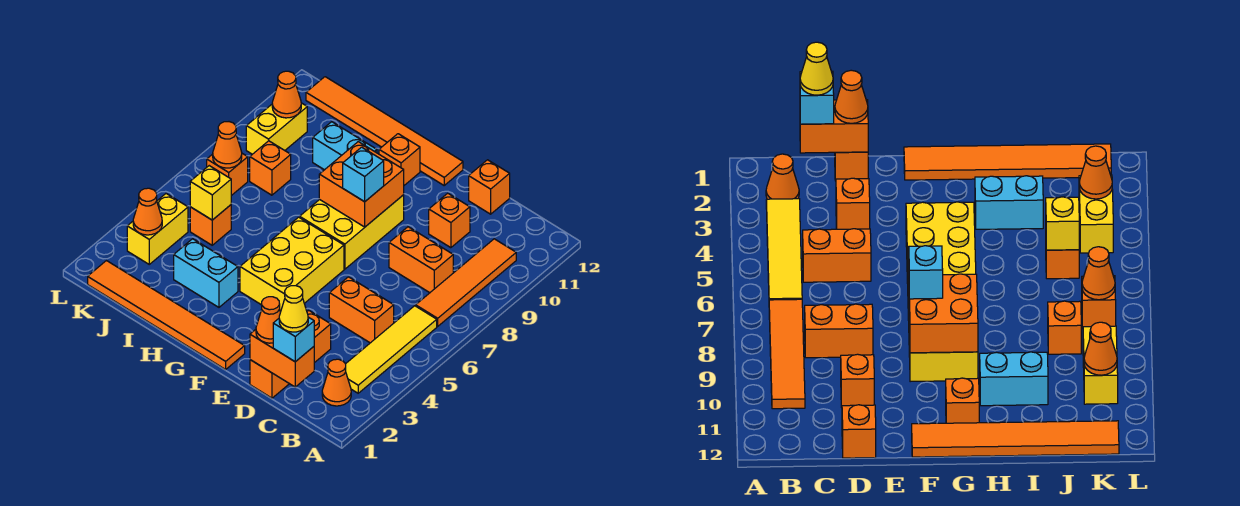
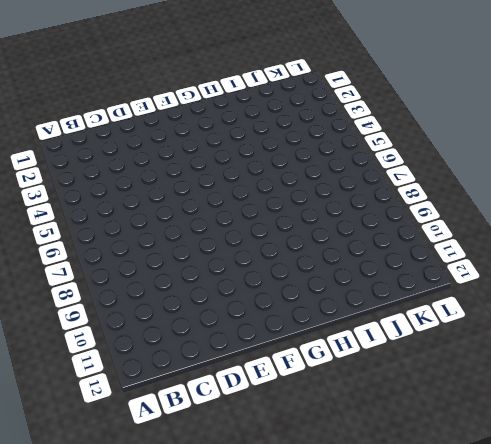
none -> orange cone B2 level 1
none -> yellow tile B3:B6 level 1
none -> orange tile B7:B10 level 1
none -> orange brick C5:D5 level 1

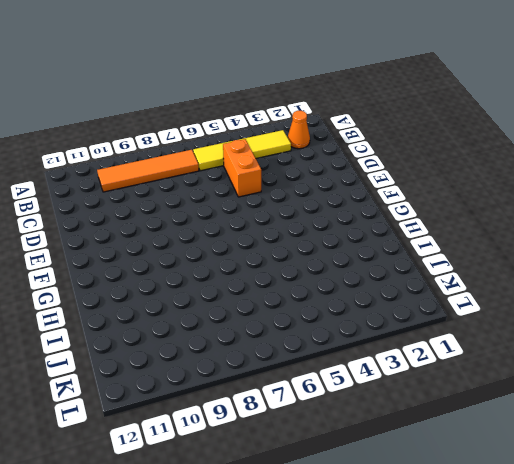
none -> orange brick C8:D8 level 1
none -> orange brick D1 level 1
none -> orange brick D3 level 1
none -> orange brick D10 level 1

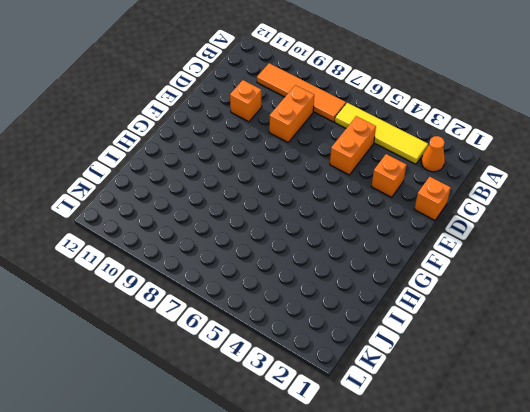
none -> orange brick D12 level 1
none -> orange tile F1:K1 level 1
none -> yellow brick F4:G6 level 1
none -> yellow brick F7:G9 level 1

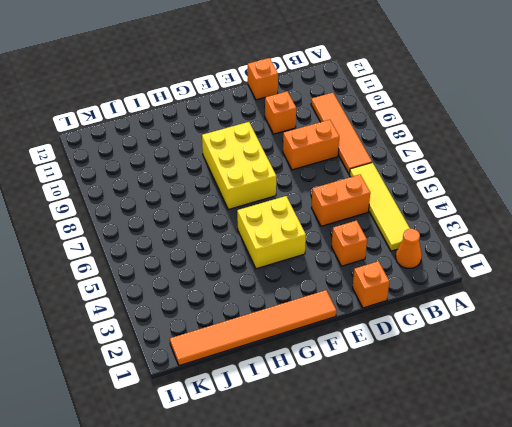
yellow brick F4:G5 level 1 -> yellow brick F4:G6 level 1
none -> orange tile F12:K12 level 1
none -> orange brick G11 level 1
none -> cyan brick H3:I3 level 1
none -> cyan brick H10:I10 level 1

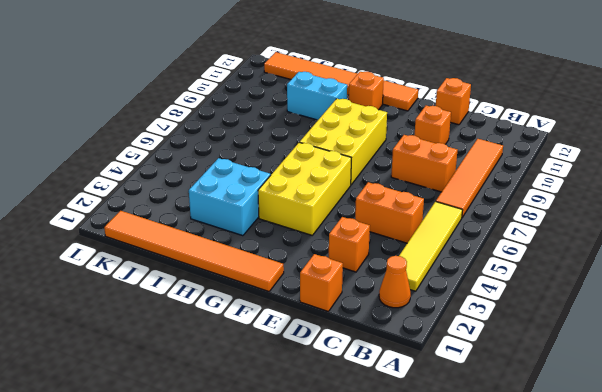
cyan brick H3:I4 level 1 -> cyan brick H3:I3 level 1
none -> orange brick J5 level 1
none -> orange brick J8 level 1
none -> yellow brick K3:K4 level 1
none -> orange brick K7 level 1

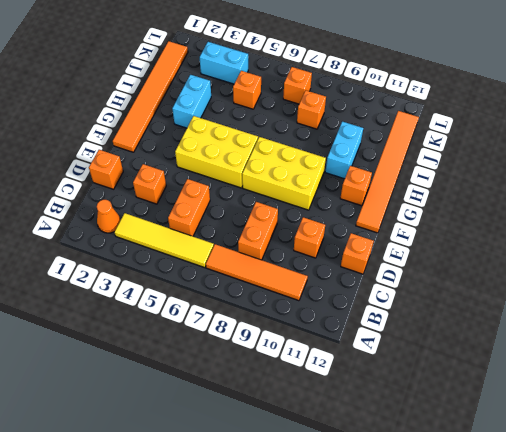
cyan brick K3:K4 level 1 -> yellow brick K3:K4 level 1
none -> yellow brick K9:K10 level 1
none -> orange brick C1:D1 level 2
none -> orange brick F8:G9 level 2
none -> yellow brick J5 level 2

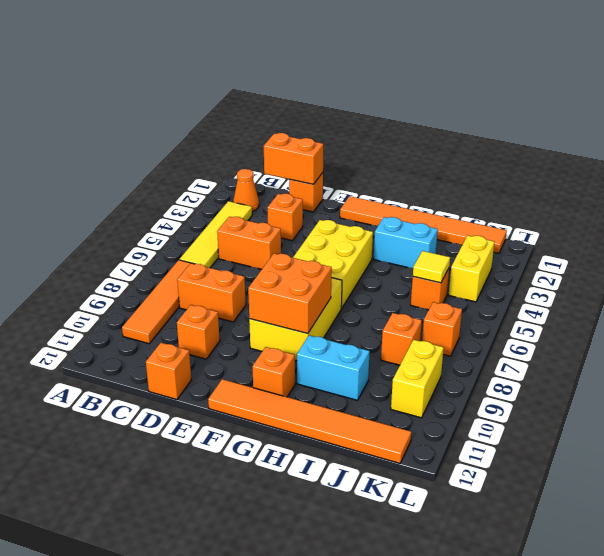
yellow tile J5 level 2 -> yellow brick J5 level 2
none -> orange cone K3 level 2
none -> orange cone K7 level 2
none -> orange cone K10 level 2
none -> cyan brick C1 level 3

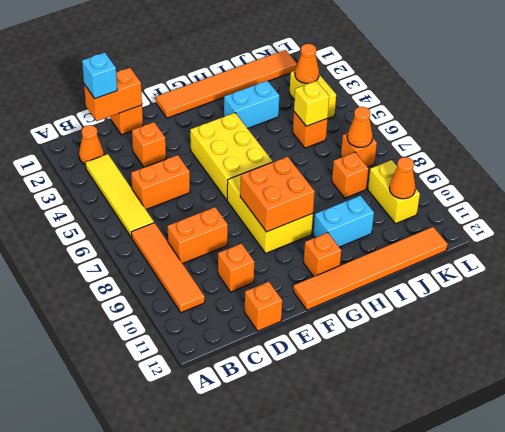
none -> orange cone D1 level 3
none -> cyan brick F8 level 3
none -> yellow cone C1 level 4

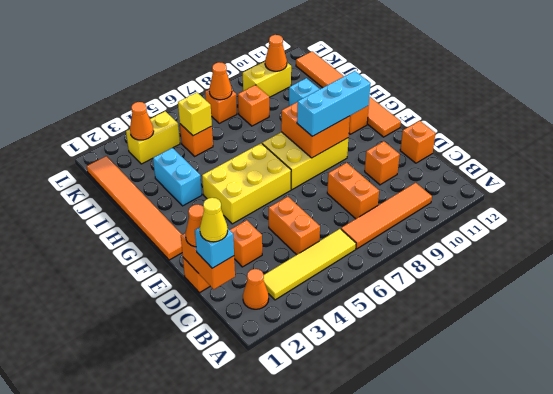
cyan brick F8:F10 level 3 -> cyan brick F8 level 3

